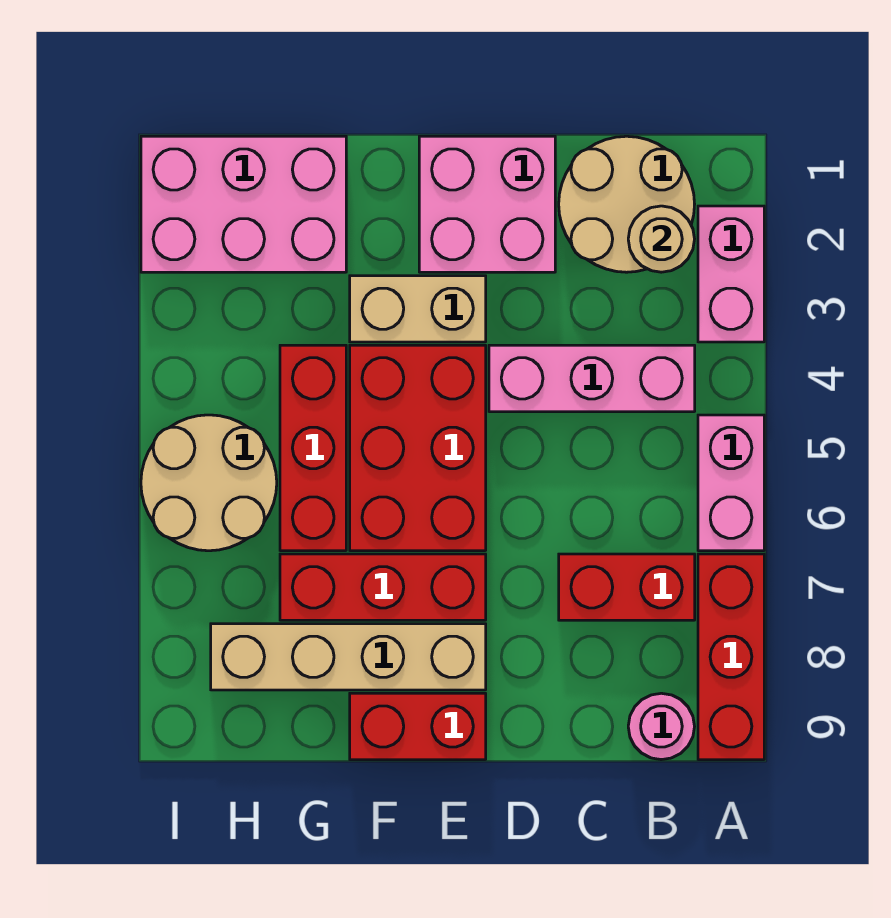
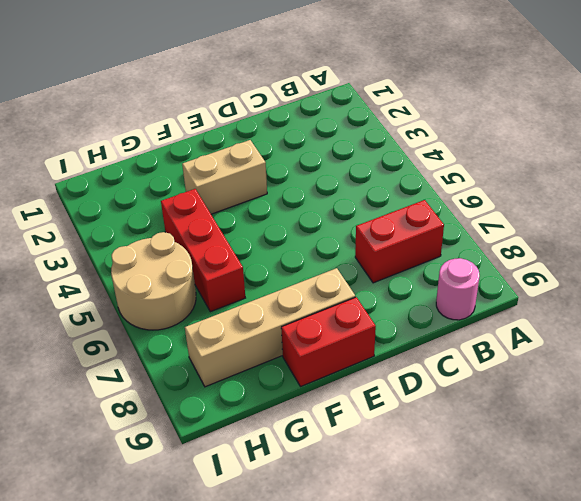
none -> pink brick A2:A3 level 1
none -> pink brick A5:A6 level 1
none -> red brick A7:A9 level 1

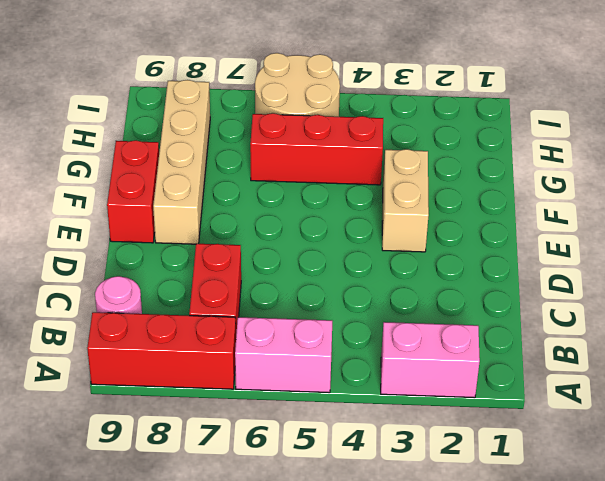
none -> tan round brick B1:C2 level 1
none -> pink brick B4:D4 level 1
none -> pink brick D1:E2 level 1

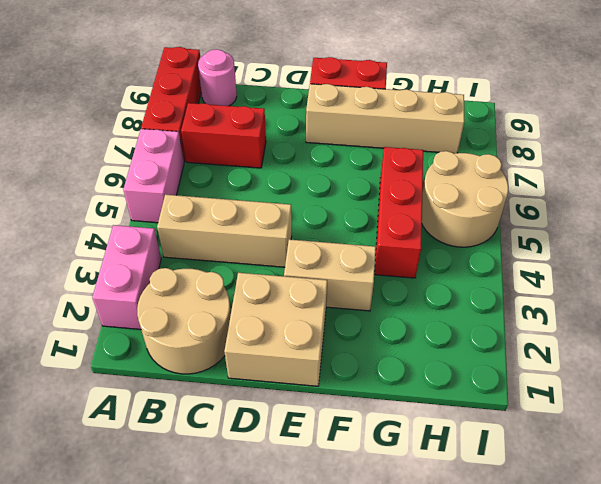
tan brick B4:D4 level 1 -> pink brick B4:D4 level 1
tan brick D1:E2 level 1 -> pink brick D1:E2 level 1
none -> red brick E4:F6 level 1
none -> red brick E7:G7 level 1
none -> pink brick G1:I2 level 1

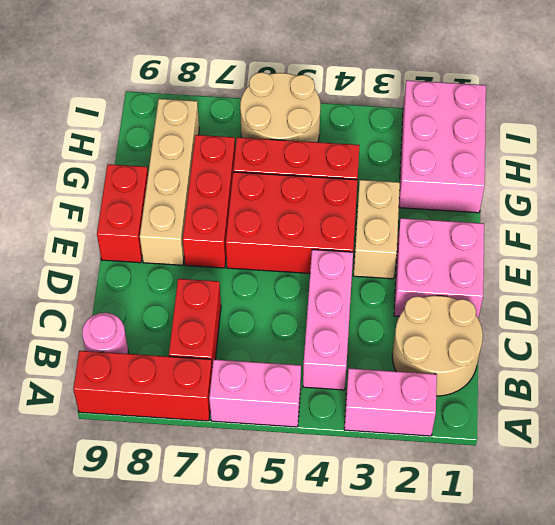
none -> tan round brick B2 level 2

